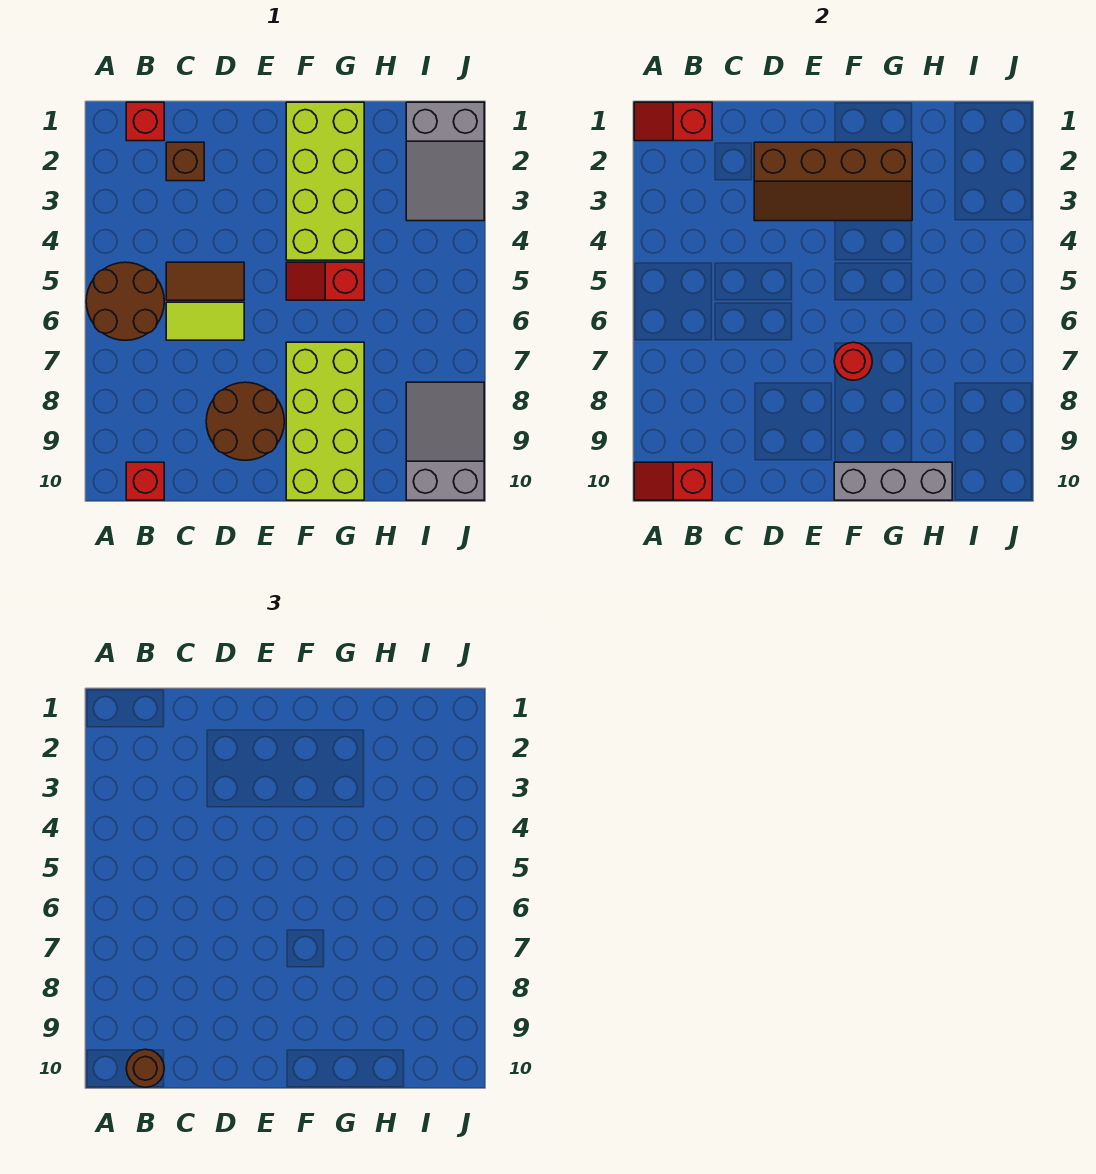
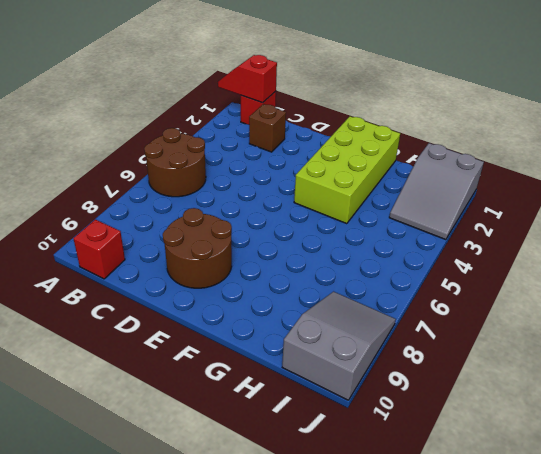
none -> brown tile C5:D5 level 1
none -> lime tile C6:D6 level 1
none -> red slope F5:G5 level 1 top G

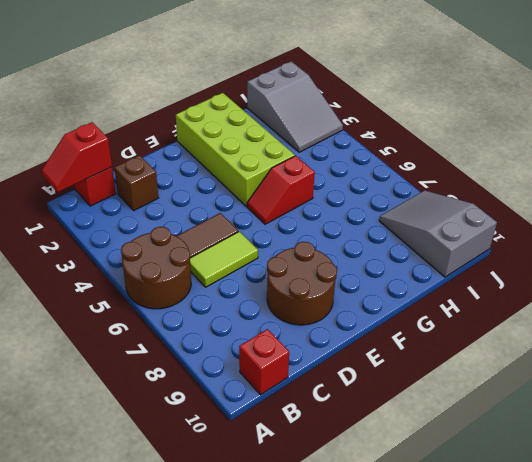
none -> lime brick F7:G10 level 1
none -> red slope A10:B10 level 2 top B
none -> brown slope D2:G3 level 2 top 2

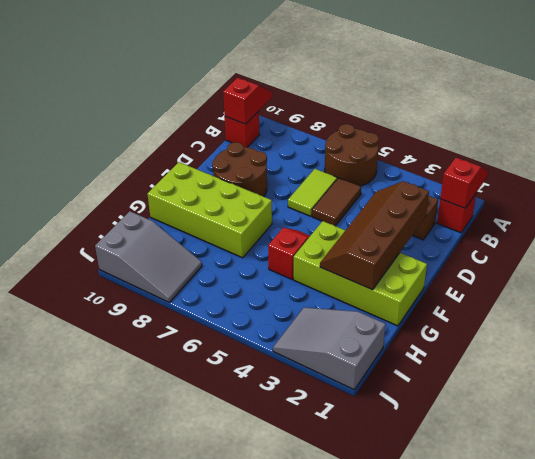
none -> red round brick F7 level 2
none -> grey brick F10:H10 level 2
none -> brown round brick B10 level 3

